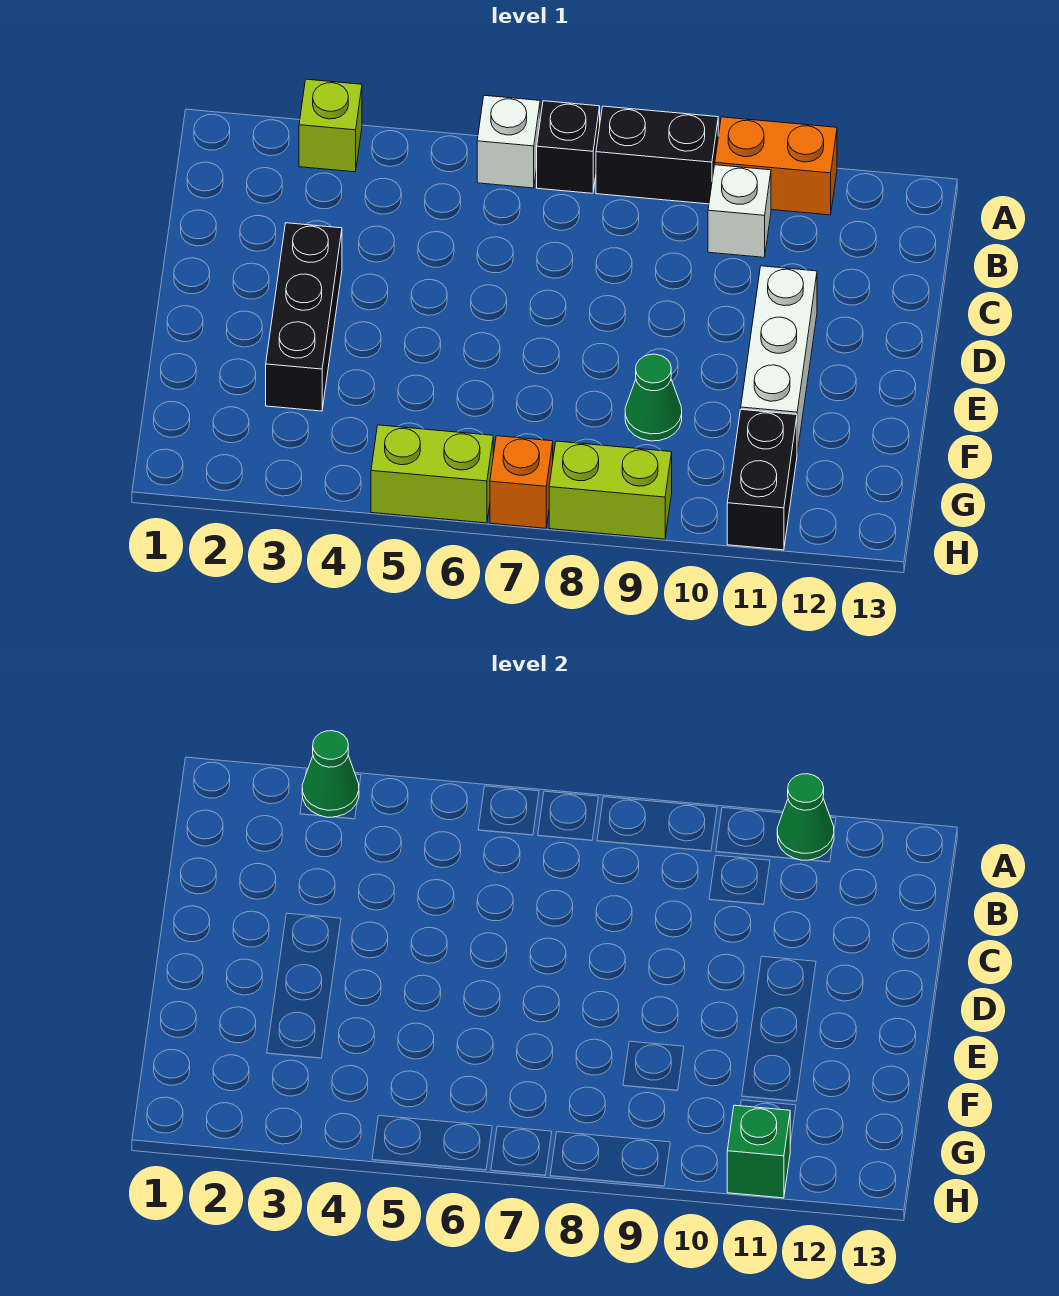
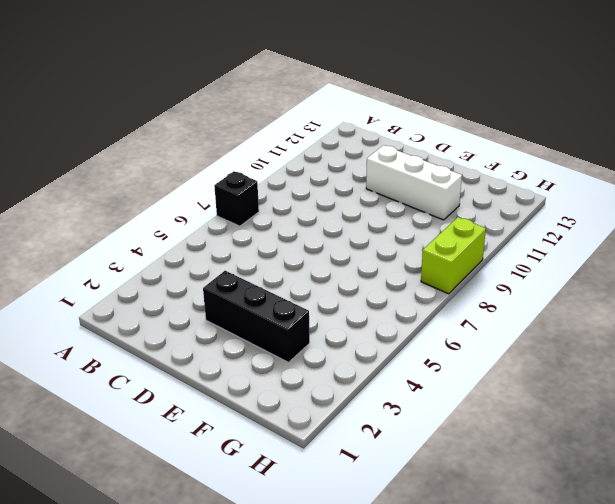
none -> lime brick A3 level 1
none -> white brick A6 level 1
none -> black brick A8:A9 level 1

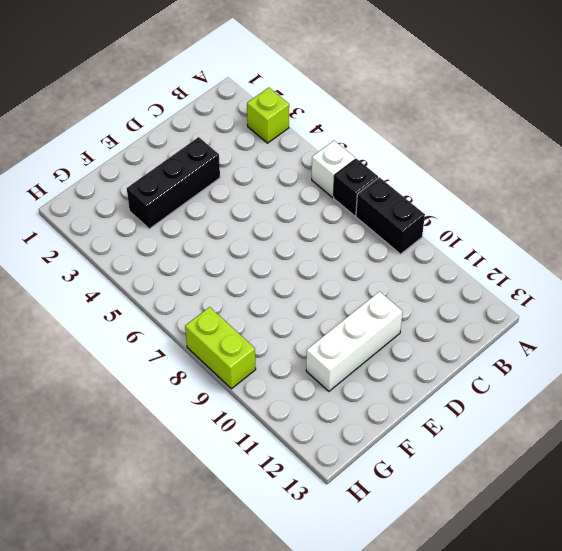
none -> orange brick A10:A11 level 1
none -> white brick B10 level 1
none -> green cone F9 level 1

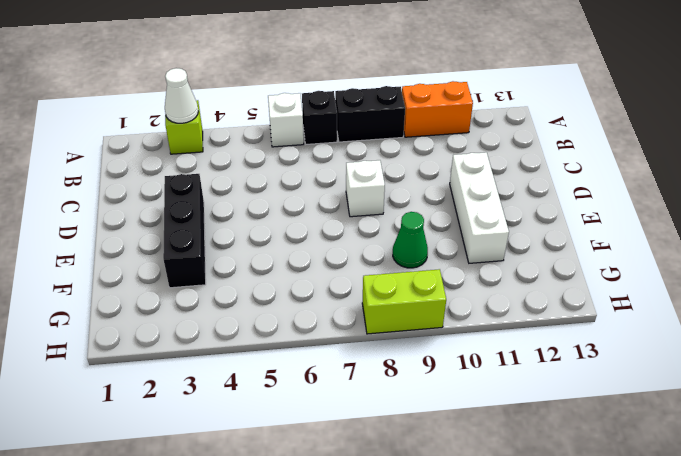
white cone A3 level 2 -> green cone A3 level 2
white brick D8 level 1 -> white brick B10 level 1
none -> black brick G11:H11 level 1
none -> lime brick H5:H6 level 1
none -> orange brick H7 level 1

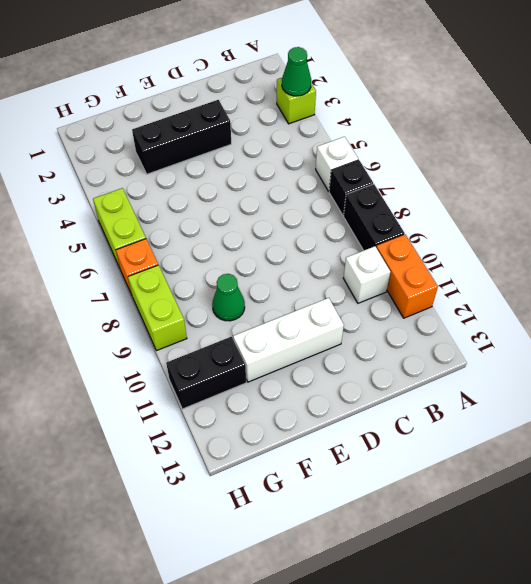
none -> green cone A11 level 2
none -> green brick H11 level 2

